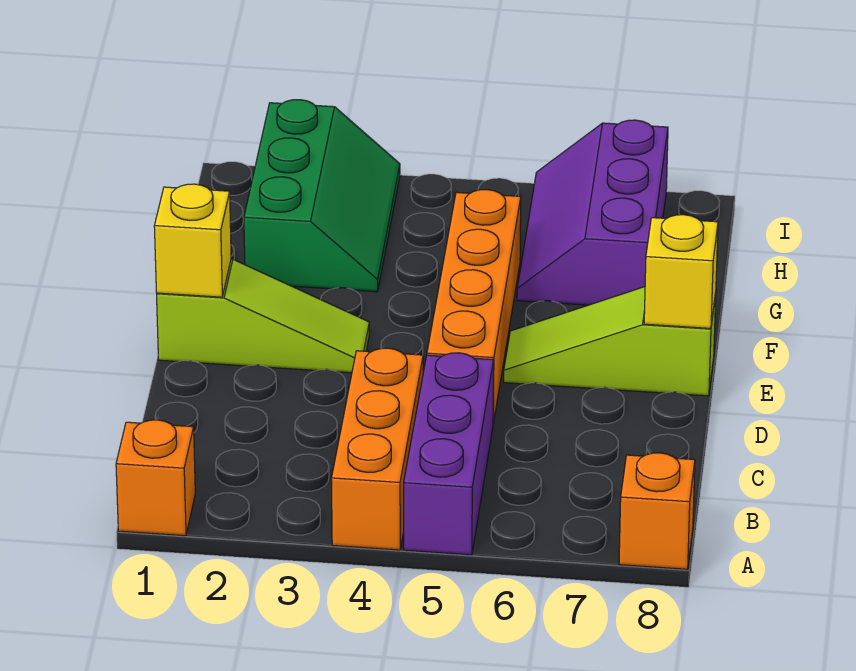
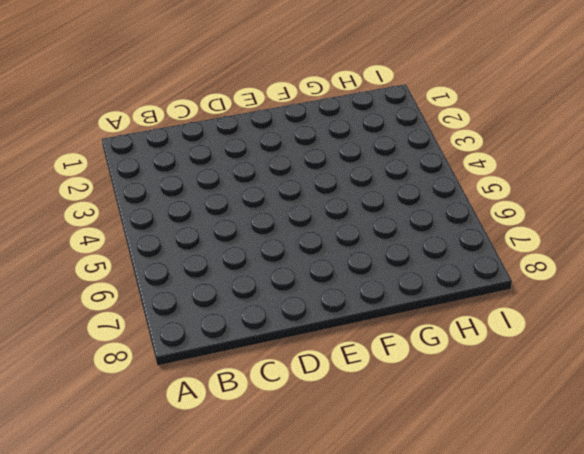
none -> orange brick A1 level 1
none -> orange brick A4:C4 level 1

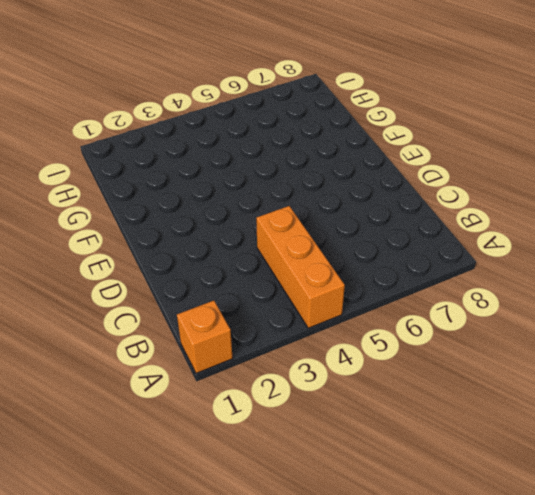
none -> purple brick A5:C5 level 1
none -> orange brick A8 level 1

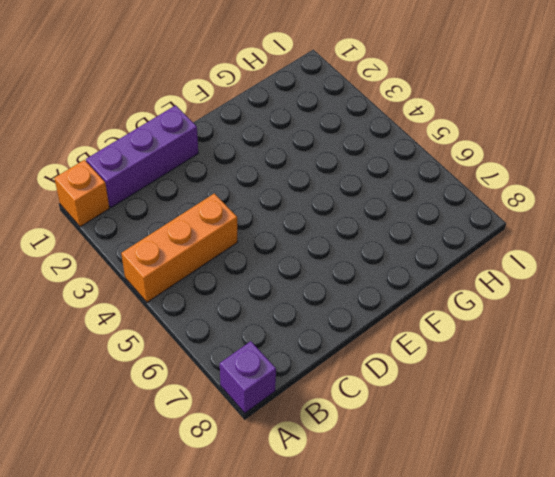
purple brick A8 level 1 -> orange brick A8 level 1
purple brick B1:D1 level 1 -> purple brick A5:C5 level 1
none -> orange brick D5:G5 level 1
none -> lime slope E1:E3 level 1 top 1

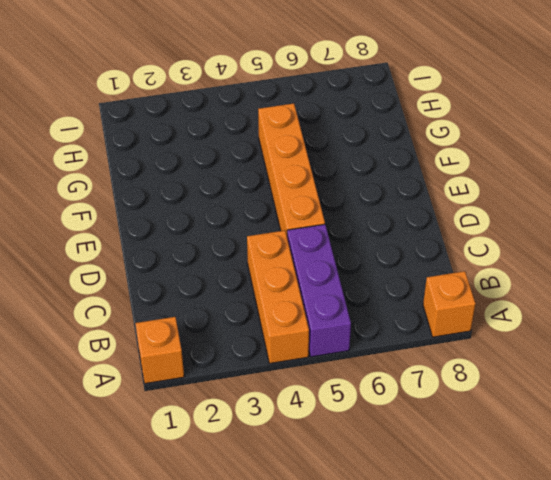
none -> lime slope E1:E3 level 1 top 1
none -> lime slope E6:E8 level 1 top 8

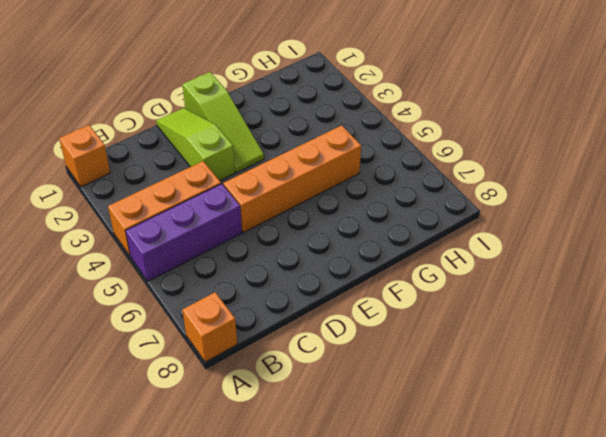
lime slope D1:D3 level 1 top 3 -> lime slope E6:E8 level 1 top 8
none -> green slope G2:I3 level 1 top 2
none -> purple slope G6:I7 level 1 top 7

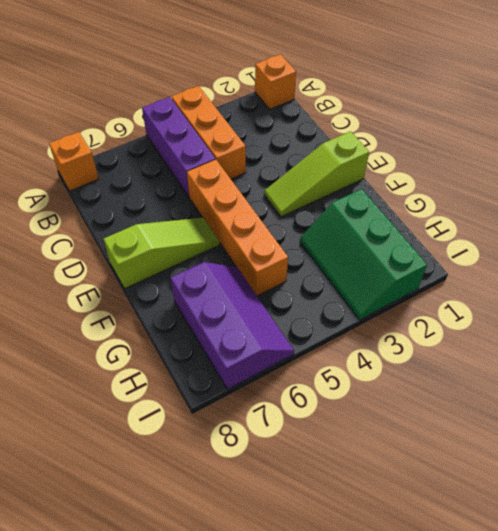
none -> yellow brick E1 level 2
none -> yellow brick E8 level 2

